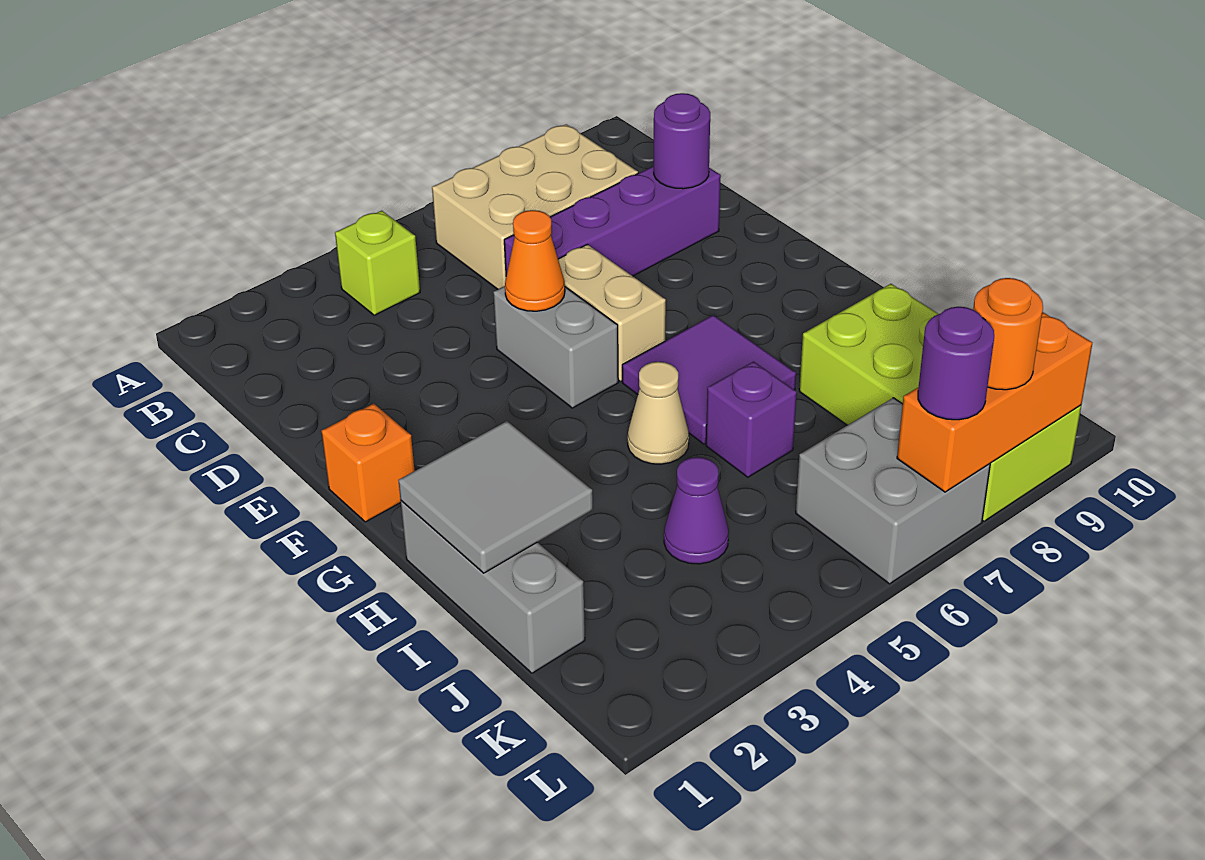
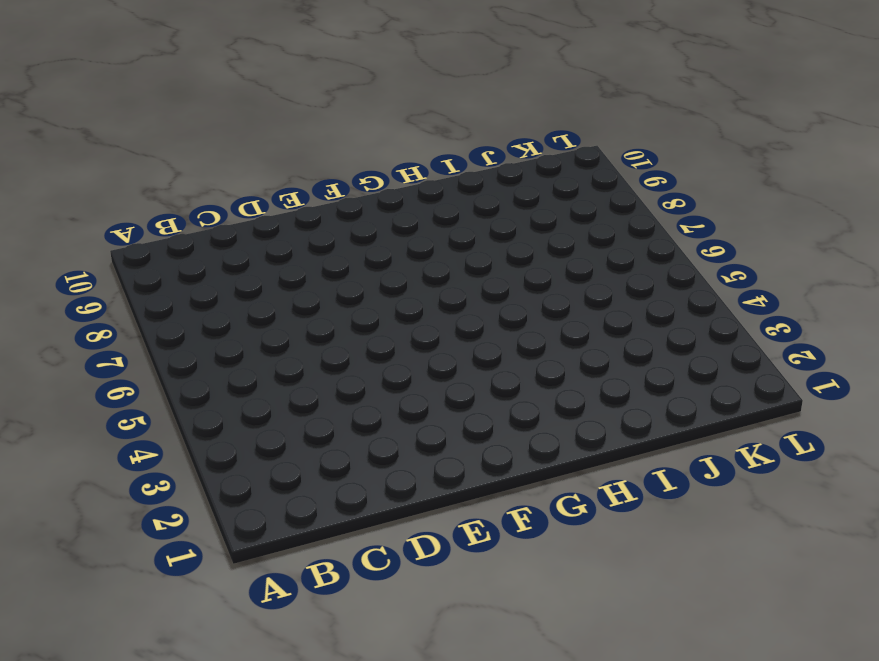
none -> lime brick B4 level 1
none -> tan brick B6:C8 level 1
none -> purple brick D6:D9 level 1

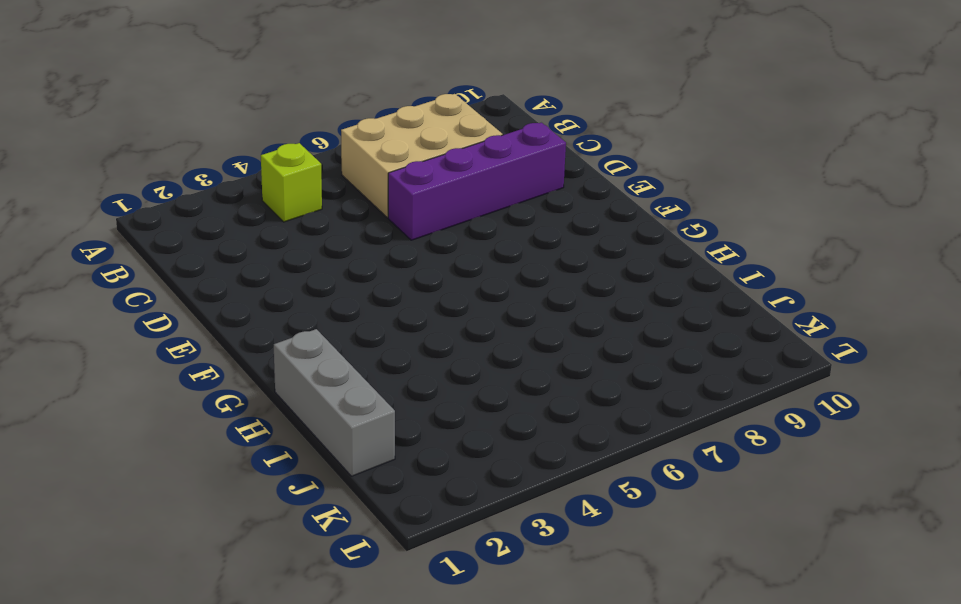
none -> grey brick E5:F5 level 1
none -> tan brick E6:F6 level 1
none -> orange brick F1 level 1

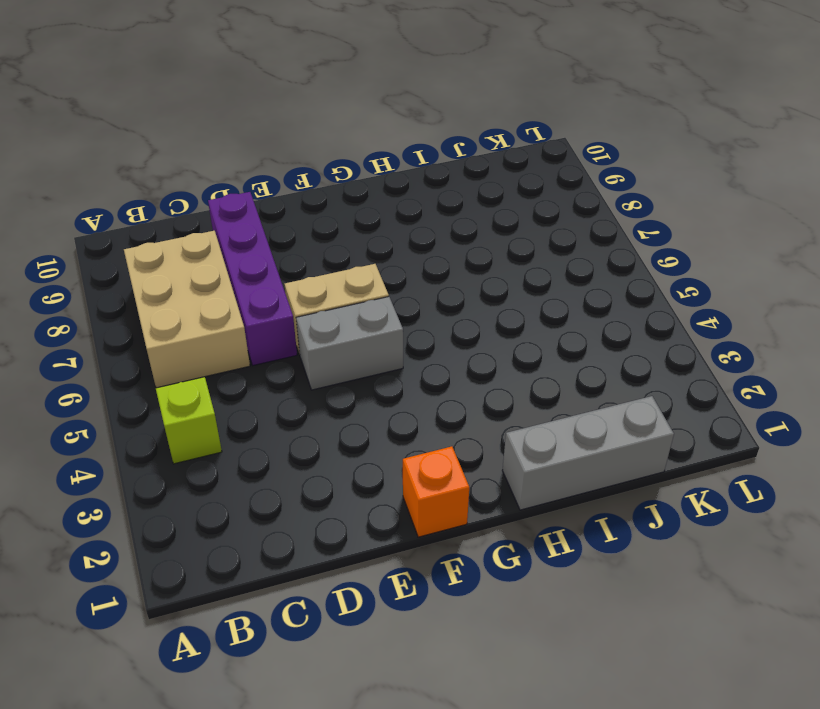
none -> purple tile G6:H7 level 1
none -> tan cone H5 level 1
none -> purple brick I6 level 1

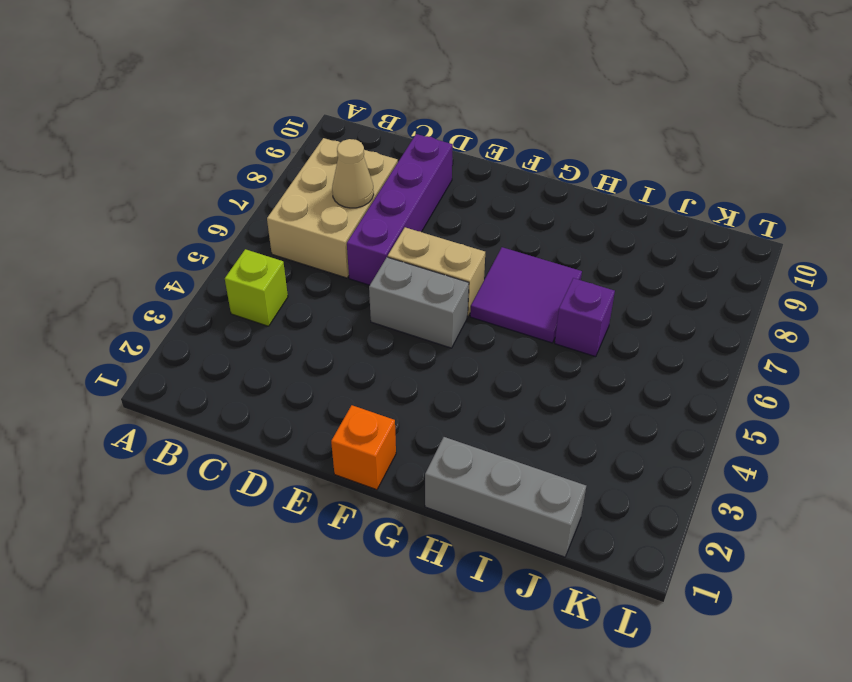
tan cone C7 level 2 -> tan cone H5 level 1
none -> lime brick I8:L9 level 1
none -> purple cone J4 level 1
none -> grey brick K6:L7 level 1

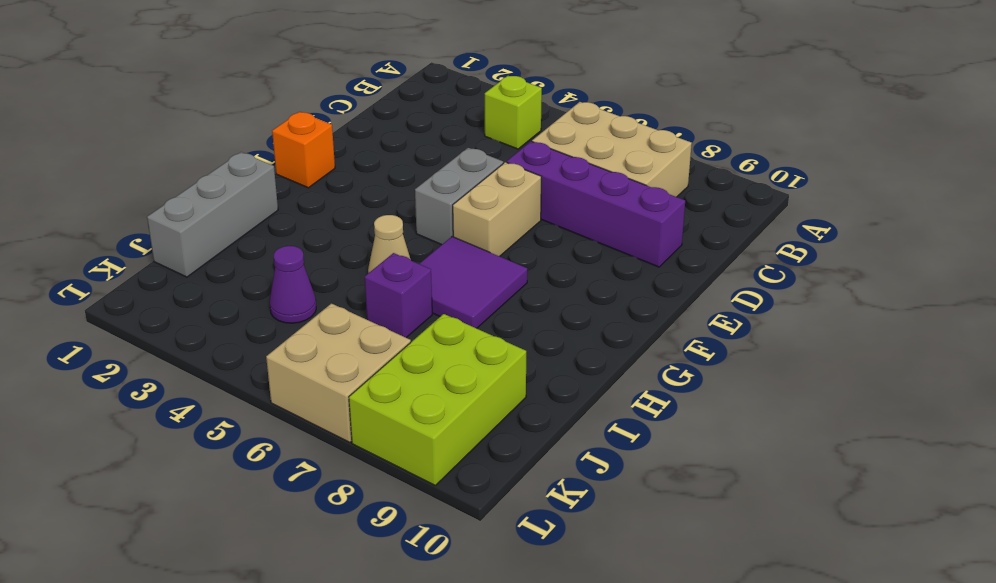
lime brick J8:L9 level 1 -> lime brick I8:L9 level 1
tan brick K6:L7 level 1 -> grey brick K6:L7 level 1
none -> purple round brick D9 level 2
none -> orange cone E5 level 2
none -> grey tile H1:I2 level 2

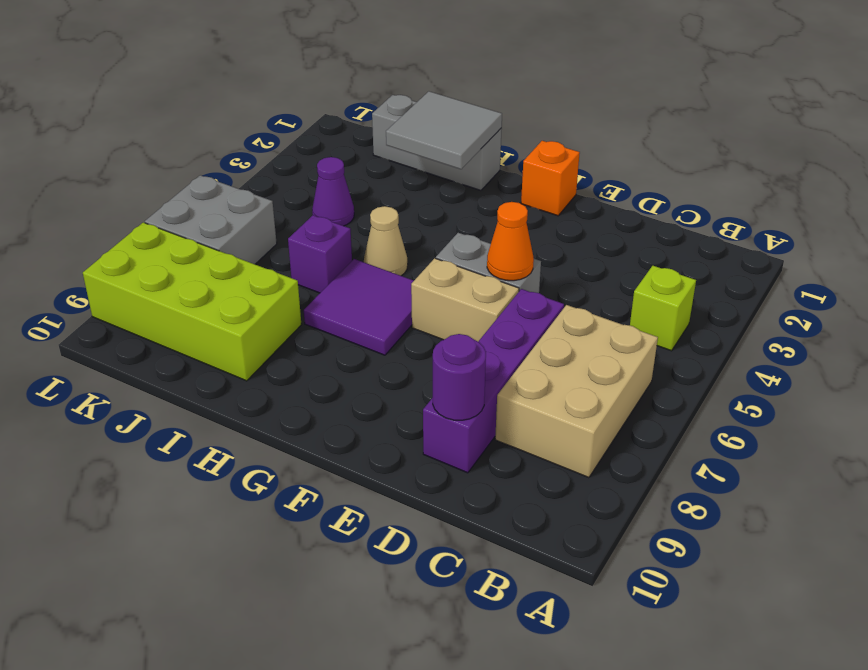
none -> orange brick L7:L9 level 2
none -> purple round brick L7 level 3
none -> orange round brick L8 level 3

